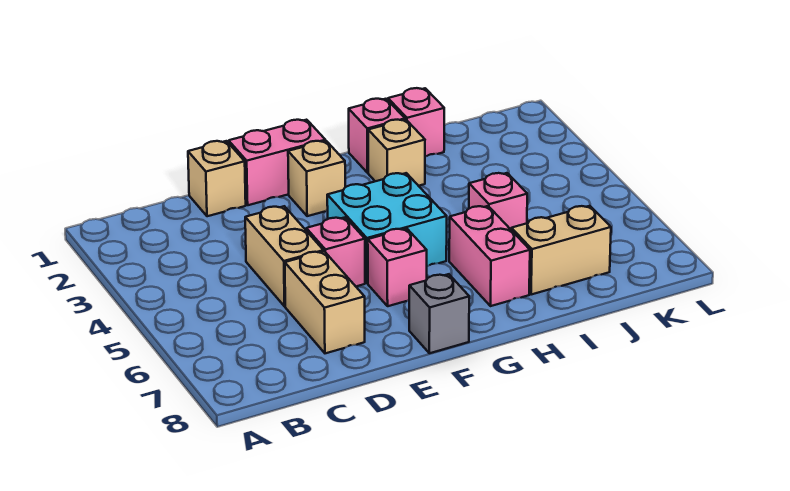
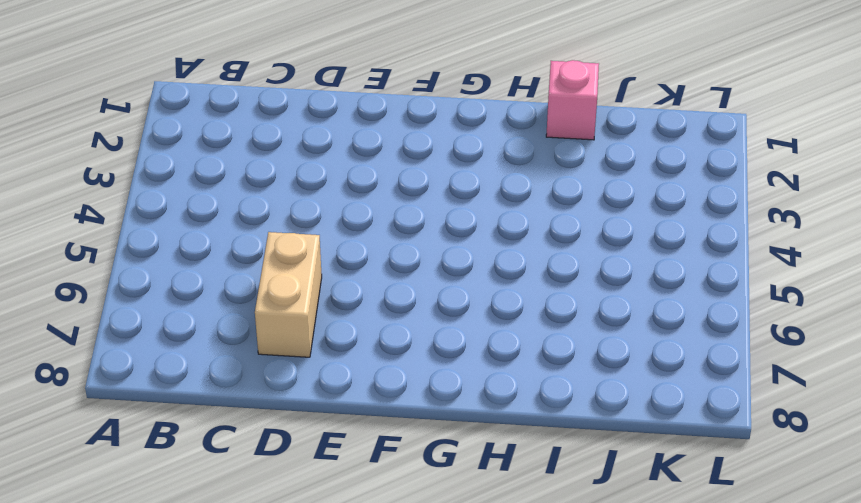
none -> tan brick D1 level 1
none -> tan brick D4:D5 level 1
none -> pink brick E1:F1 level 1

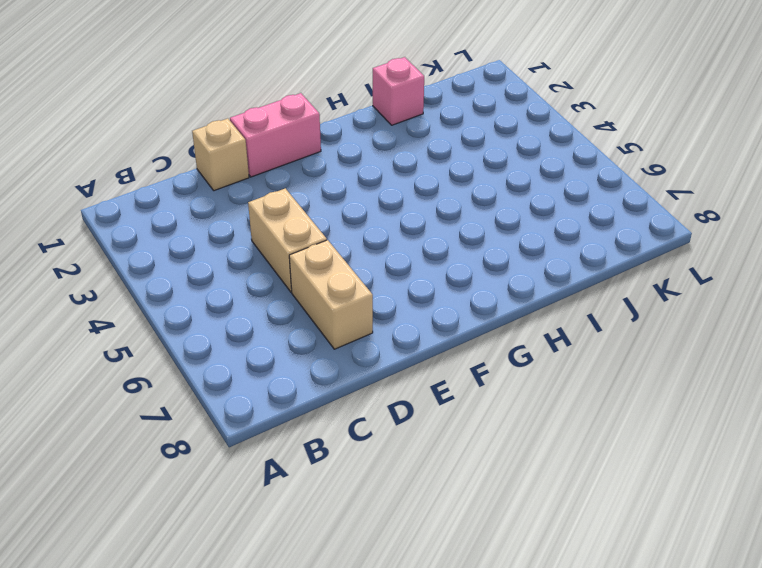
none -> pink brick E5 level 1
none -> tan brick F2 level 1
none -> cyan brick F4:G5 level 1

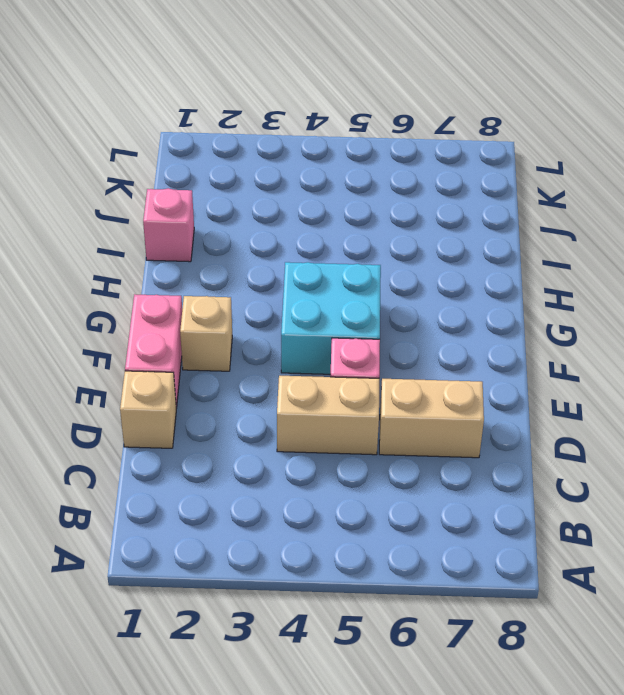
none -> pink brick F6 level 1
none -> grey brick F8 level 1
none -> pink brick H1 level 1

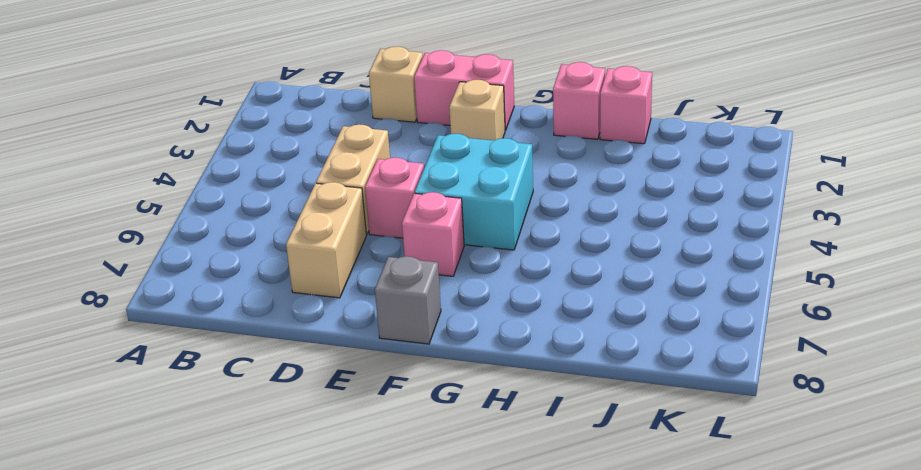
none -> tan brick H2 level 1
none -> pink brick H6:H7 level 1
none -> pink brick I5 level 1

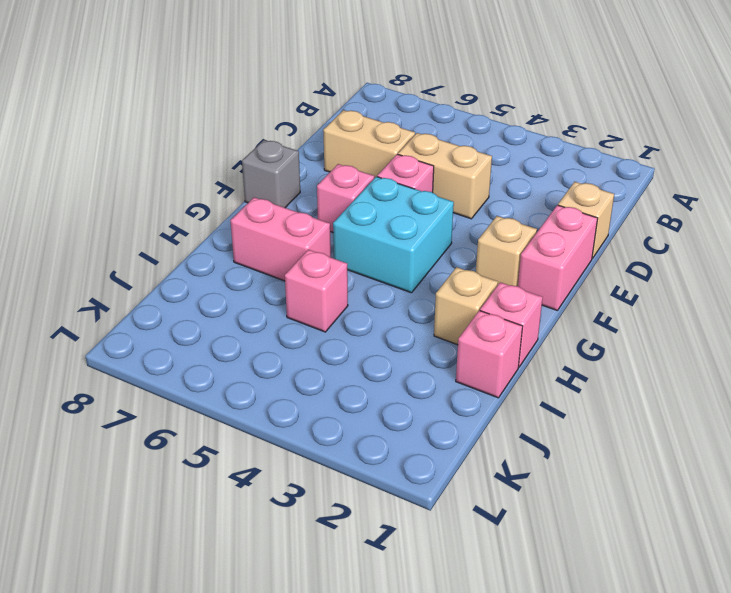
none -> tan brick I7:J7 level 1

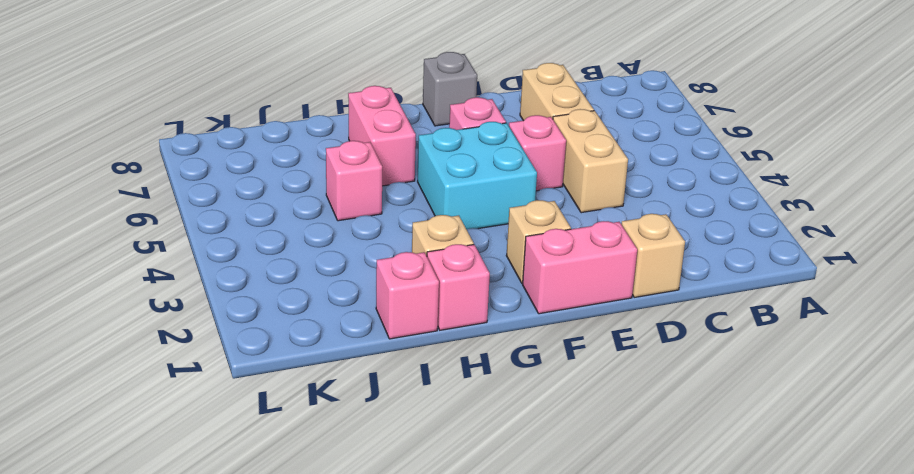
none -> tan brick I7:J7 level 1

